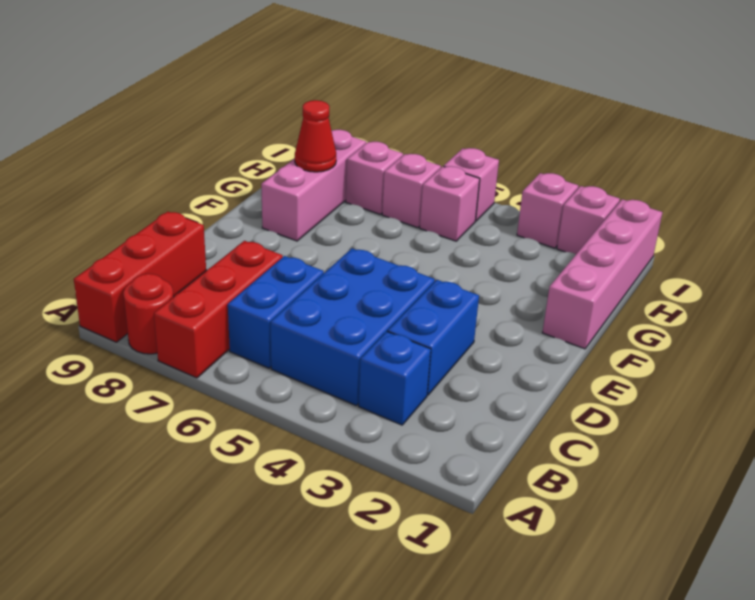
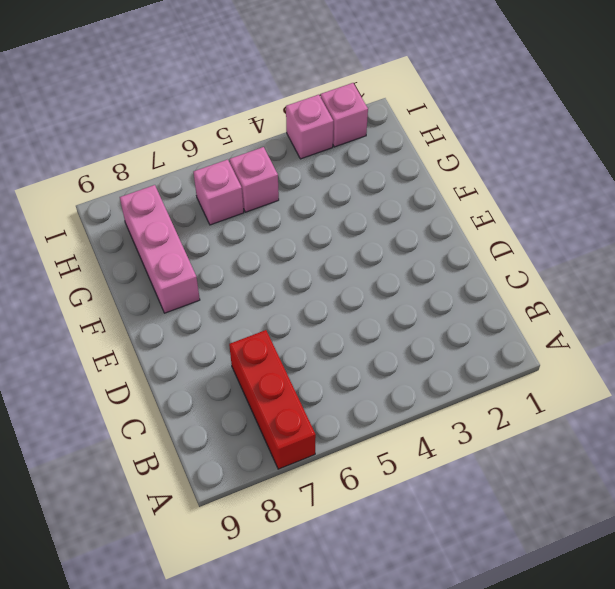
none -> red round brick A8 level 1
none -> red brick A9:C9 level 1
none -> blue brick B3 level 1

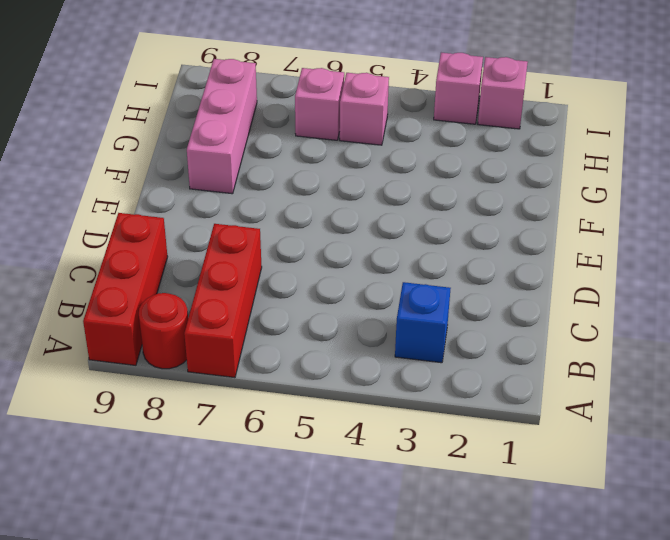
none -> blue brick B4:D5 level 1
none -> blue brick B6:C6 level 1
none -> blue brick C3:D3 level 1

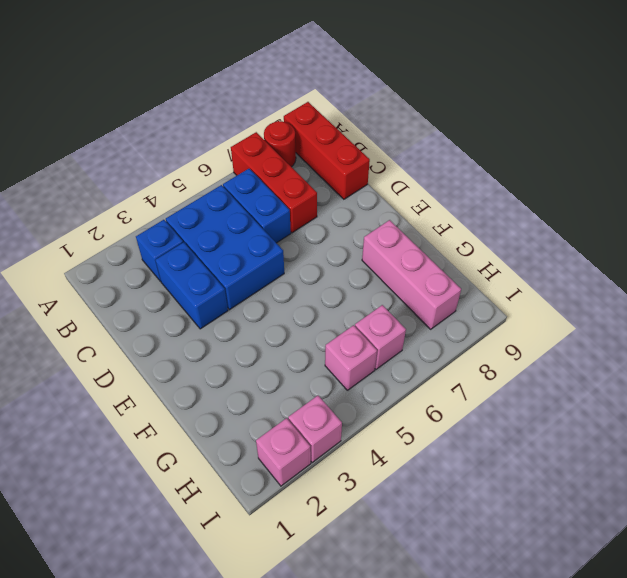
none -> pink brick F1:I1 level 1
none -> pink brick H7 level 1
none -> pink brick I5 level 1

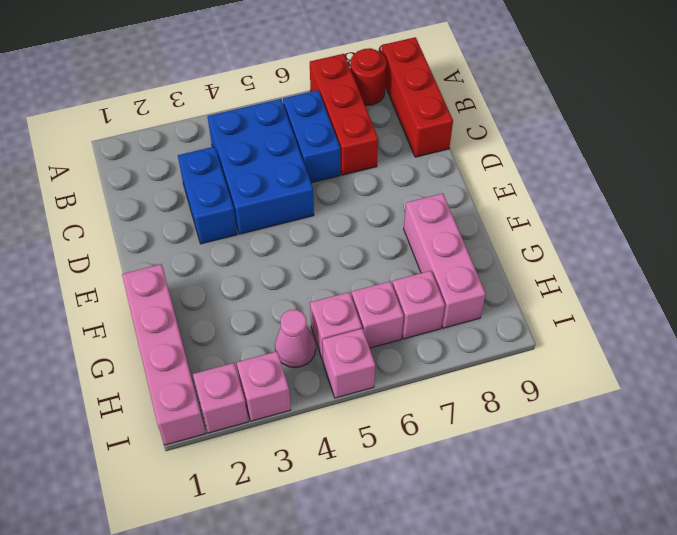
pink cone H4 level 1 -> none
none -> blue brick B3 level 1
none -> red cone G8 level 2

